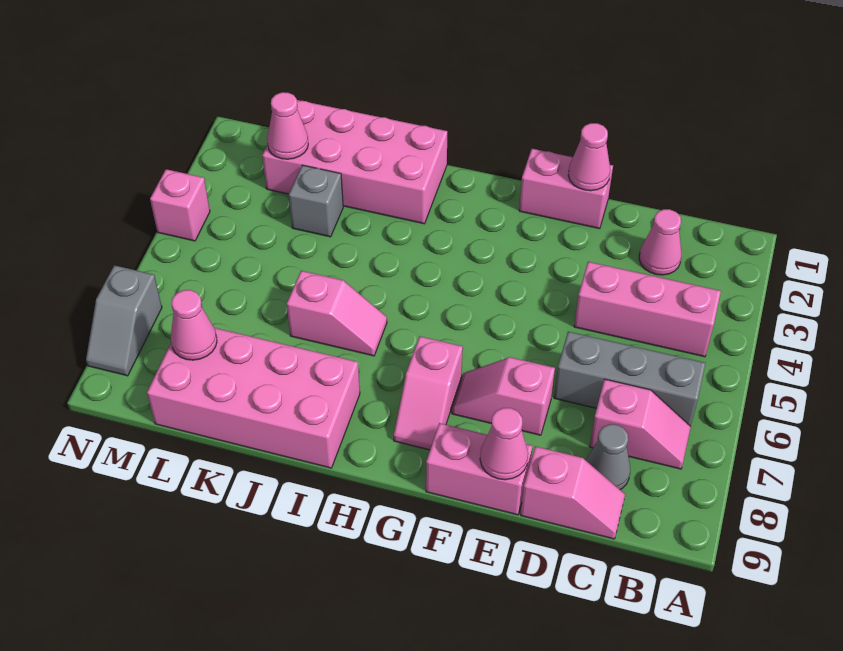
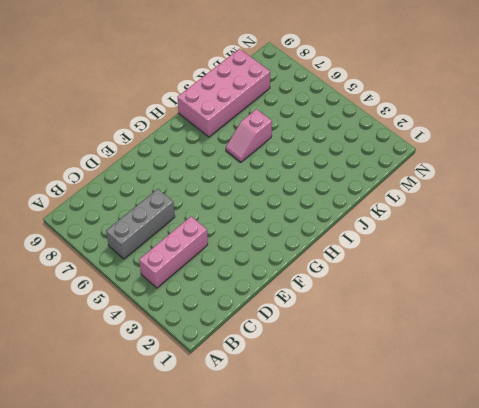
none -> pink slope B7:C7 level 1 top C
none -> pink cone C2 level 1
none -> grey cone C8 level 1

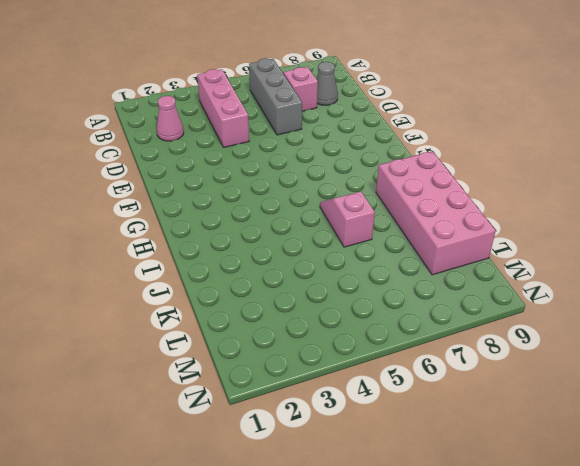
none -> pink slope C9:D9 level 1 top D
none -> pink brick E1:F1 level 1
none -> pink slope E7:F7 level 1 top E

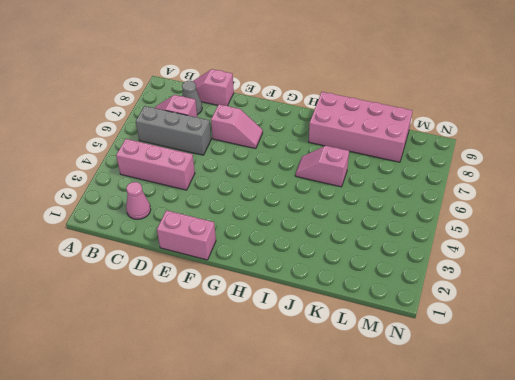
none -> pink brick E9:F9 level 1
none -> pink slope G7:G8 level 1 top 7
none -> pink brick I1:L2 level 1

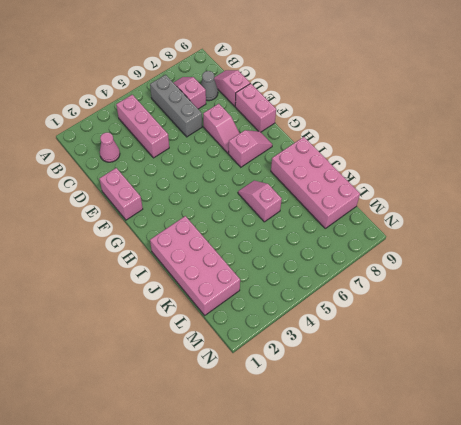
none -> grey brick K3 level 1
none -> pink brick N4 level 1
none -> grey slope N7:N8 level 1 top 7

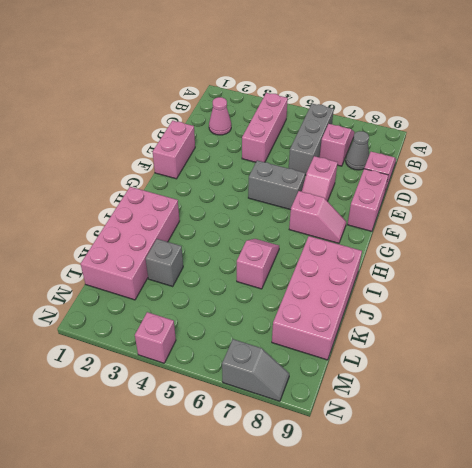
grey brick F5:F6 level 1 -> none
none -> pink cone E1 level 2
none -> pink cone E9 level 2
none -> pink cone L2 level 2

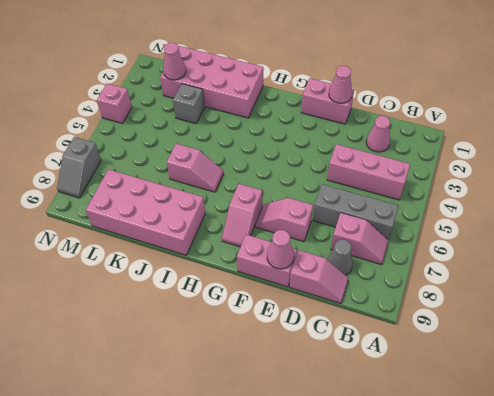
none -> pink cone L8 level 2

